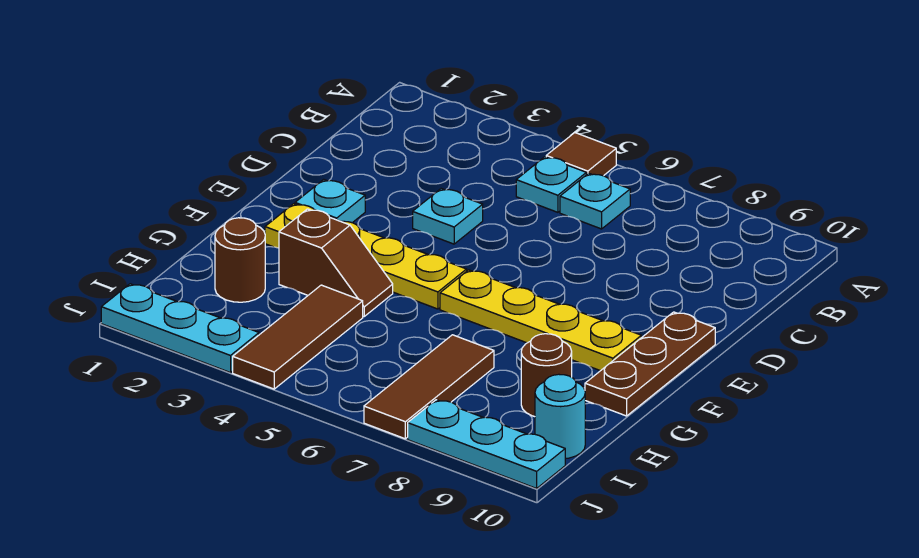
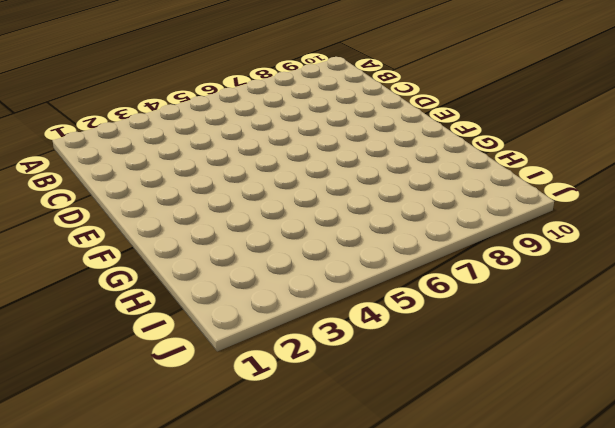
none -> brown tile A5 level 1
none -> cyan plate B5 level 1
none -> cyan plate B6 level 1

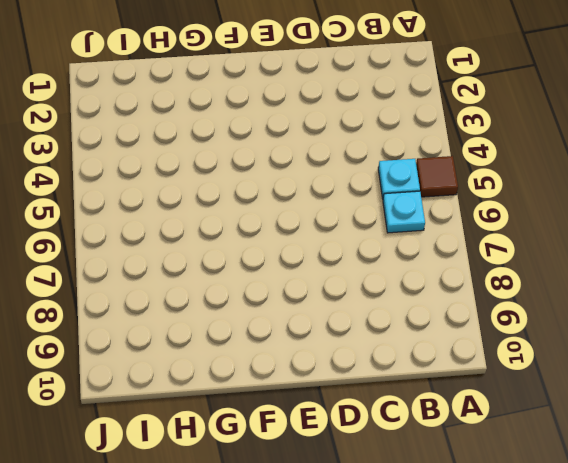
none -> cyan plate D4 level 1
none -> cyan plate E2 level 1
none -> brown plate E10:G10 level 1

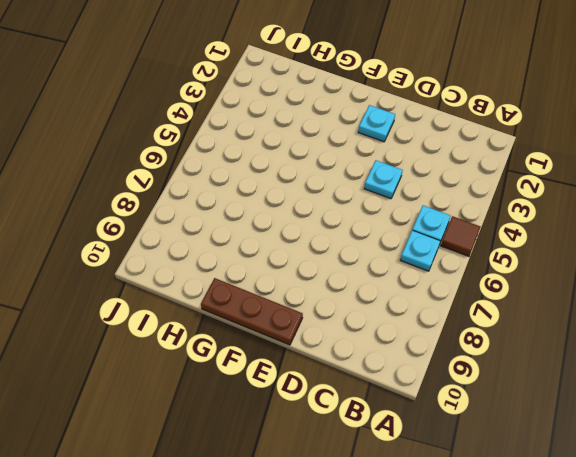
none -> yellow plate F2:F5 level 1
none -> yellow plate F6:F9 level 1
none -> brown slope G3:G4 level 1 top 3

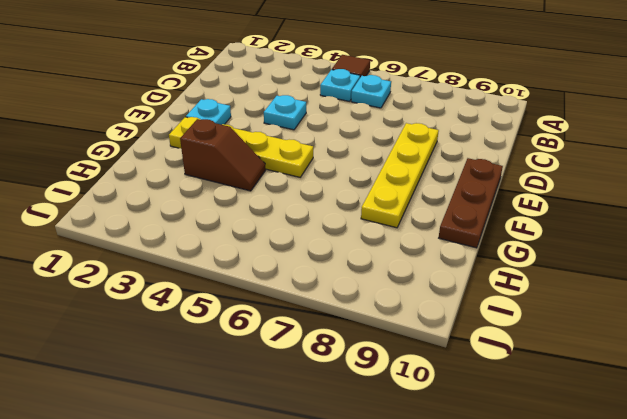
yellow plate D8:G8 level 1 -> yellow plate F6:F9 level 1
none -> brown round brick H2 level 1
none -> brown tile H4:J4 level 1
none -> brown tile H7:J7 level 1

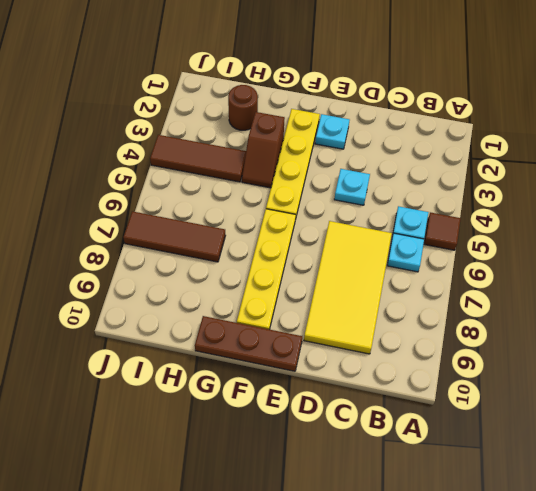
yellow tile C6:D9 level 1 -> none
none -> brown round brick H9 level 1
none -> cyan round brick I10 level 1
none -> cyan plate J1:J3 level 1

